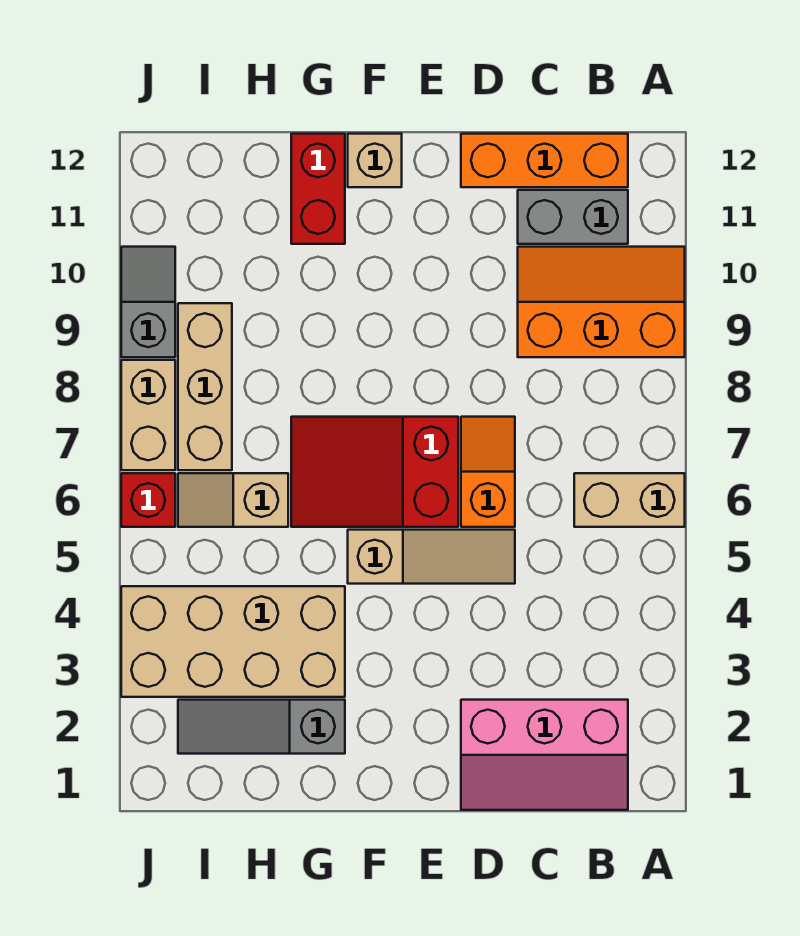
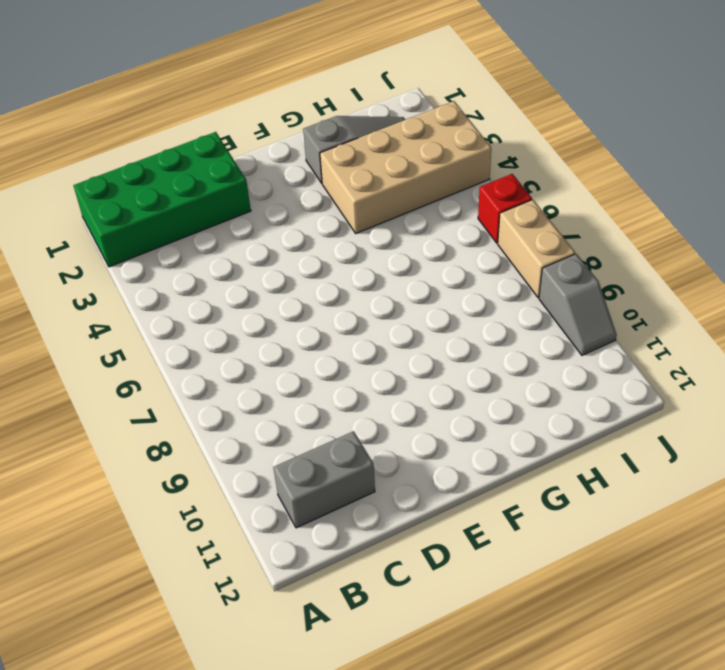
green brick A1:D2 level 1 -> pink slope B1:D2 level 1 top 2
none -> tan brick A6:B6 level 1
none -> orange slope A9:C10 level 1 top 9
none -> orange brick B12:D12 level 1

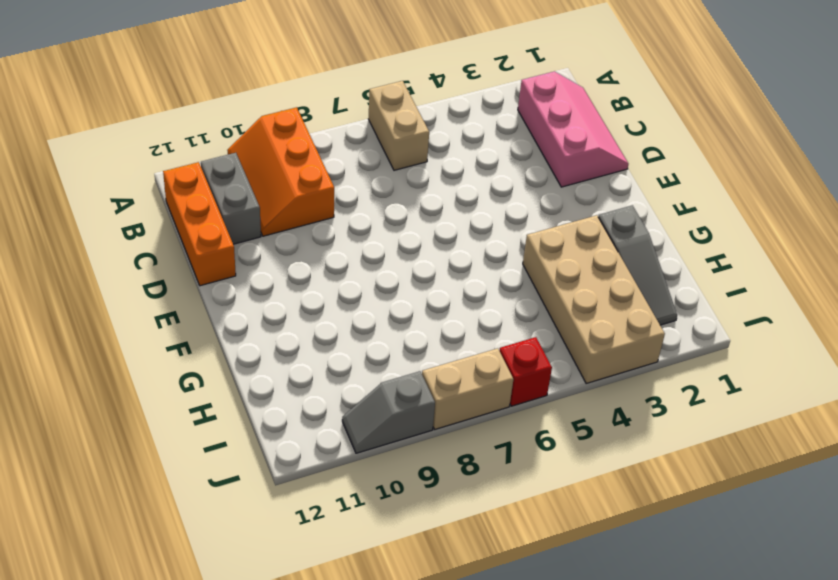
none -> tan slope D5:F5 level 1 top F
none -> orange slope D6:D7 level 1 top 6
none -> red slope E6:G7 level 1 top E

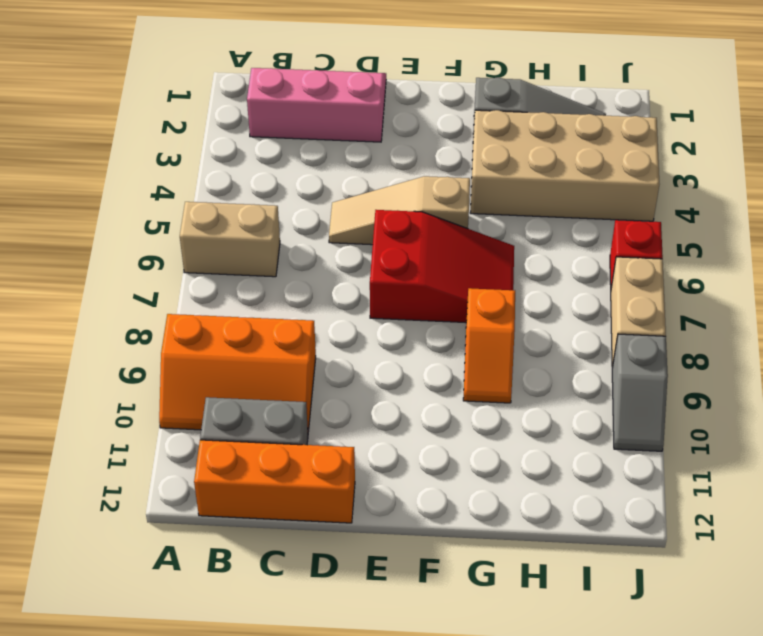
orange slope G8:G9 level 1 top 8 -> orange slope D6:D7 level 1 top 6
none -> tan brick F12 level 1
none -> red brick G11:G12 level 1
none -> tan slope H6:I6 level 1 top H

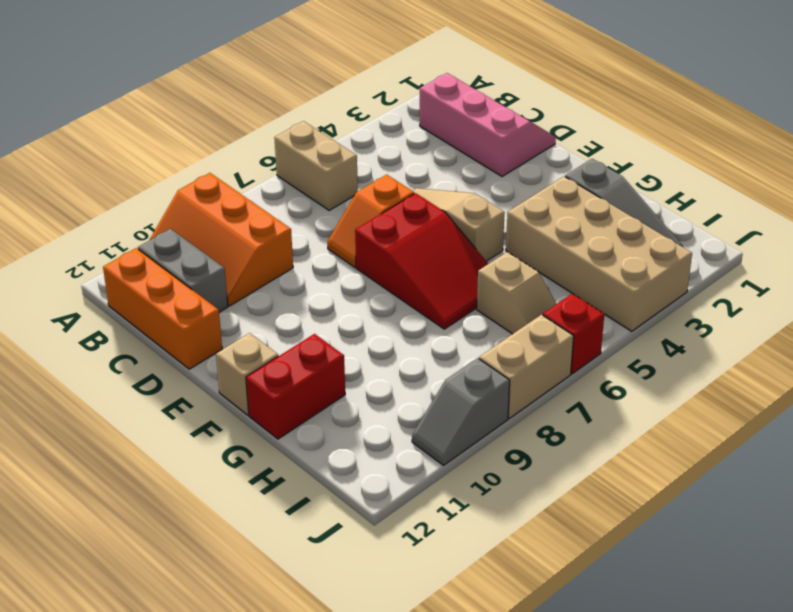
none -> tan brick I7:I9 level 1

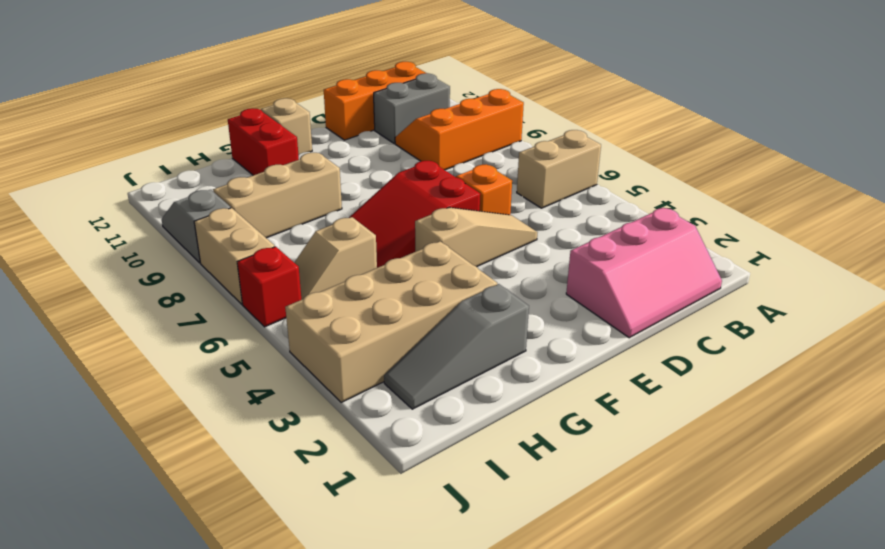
tan brick G9:I9 level 1 -> tan brick I7:I9 level 1

